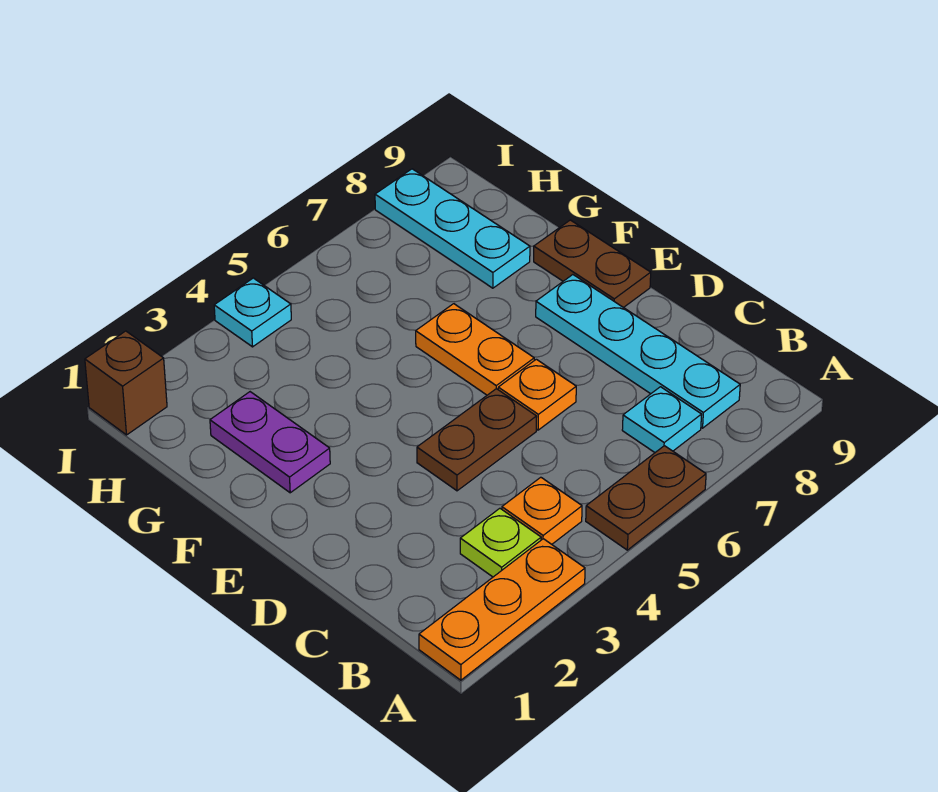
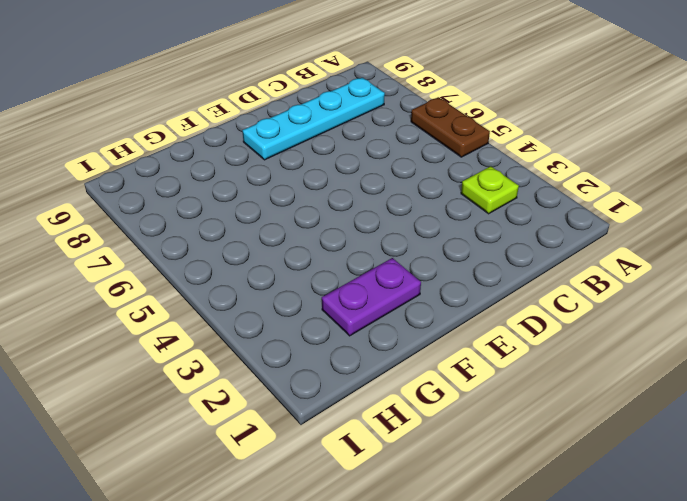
none -> orange plate A1:A3 level 1
none -> orange plate B4 level 1
none -> cyan plate B7 level 1

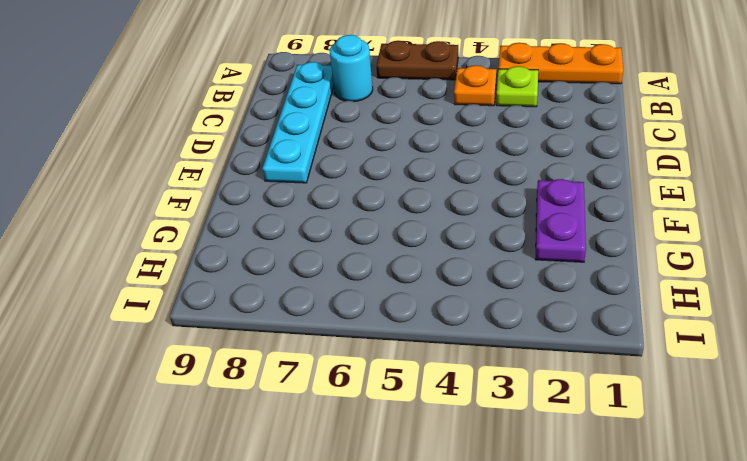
cyan round brick B7 level 1 -> cyan plate B7 level 1
none -> brown plate D4:D5 level 1
none -> orange plate D6 level 1
none -> orange plate E6:F6 level 1

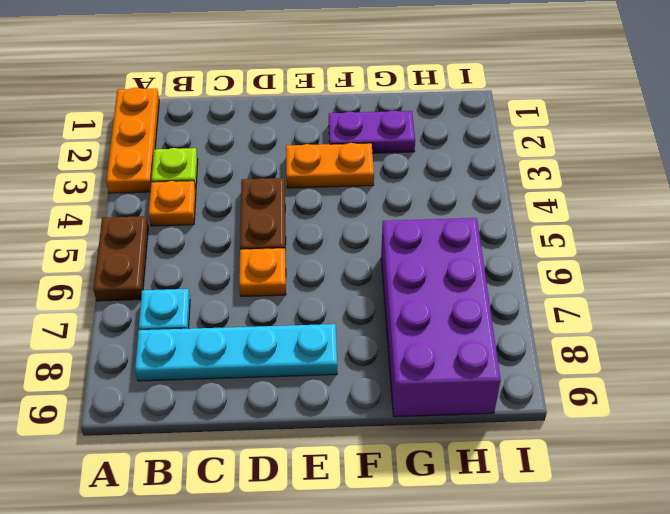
orange plate E3:F3 level 1 -> orange plate E6:F6 level 1
purple brick G6:H9 level 1 -> cyan plate G8:I8 level 1
none -> brown plate E9:F9 level 1
none -> brown brick I1 level 1
none -> cyan plate I4 level 1

